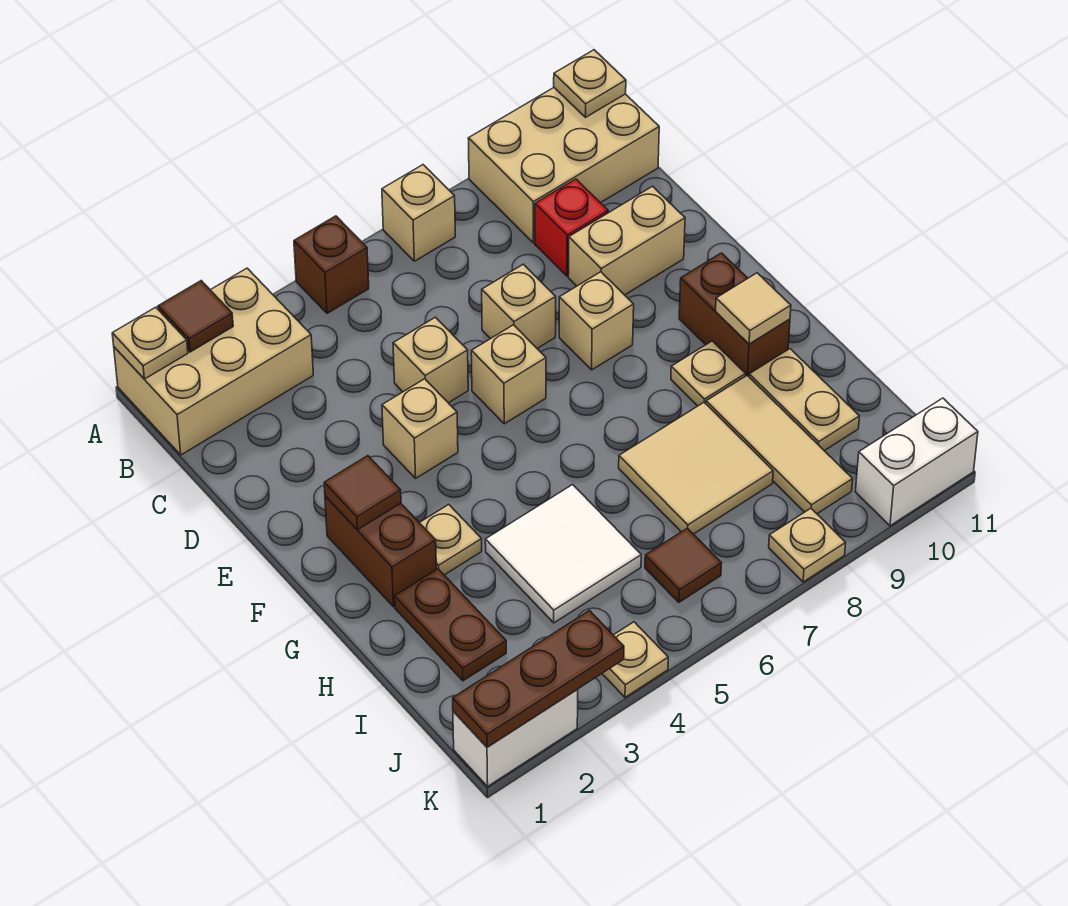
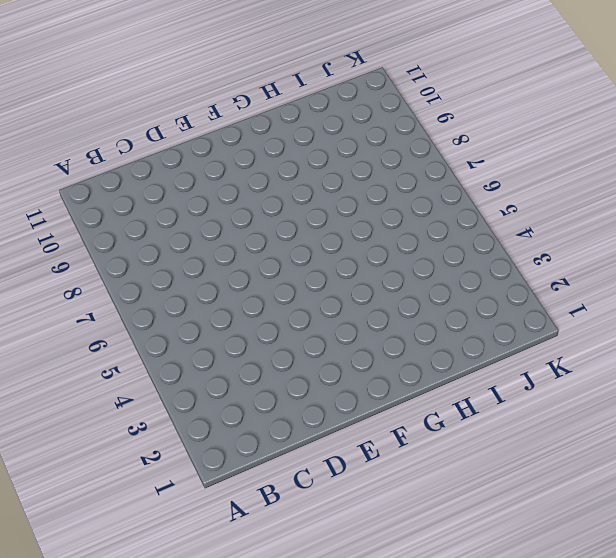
none -> tan brick A1:B3 level 1
none -> brown brick A5 level 1
none -> tan brick A7 level 1
none -> tan brick A9:B11 level 1

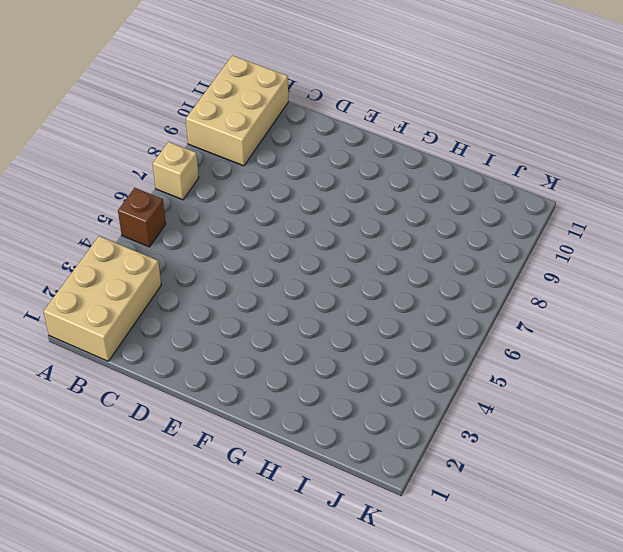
none -> red brick C9 level 1
none -> tan brick D5 level 1
none -> tan brick D7 level 1
none -> tan brick D9:D10 level 1

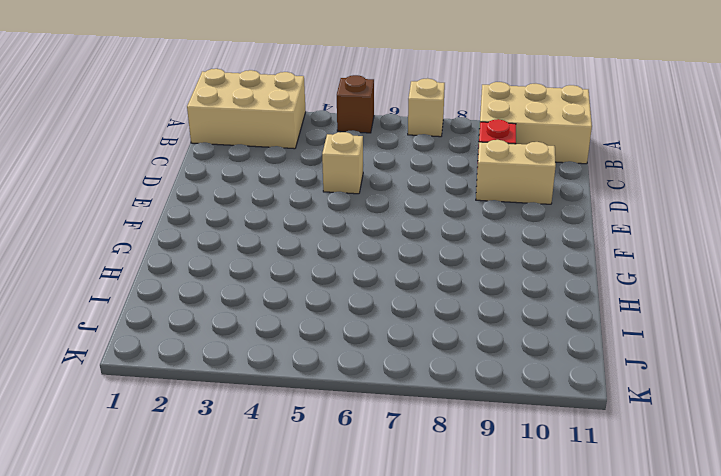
none -> tan brick D7 level 1
none -> tan brick E4 level 1
none -> tan brick E6 level 1
none -> tan brick E8 level 1

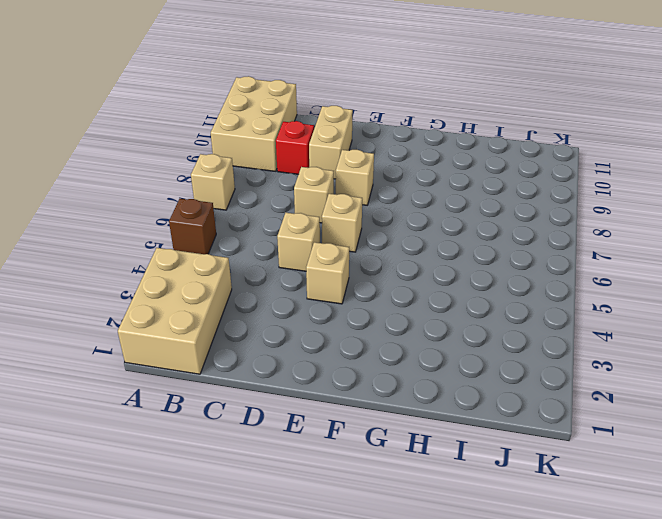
none -> brown brick F2:G2 level 1
none -> brown brick F10:G10 level 1
none -> tan plate G3 level 1
none -> tan plate G9 level 1

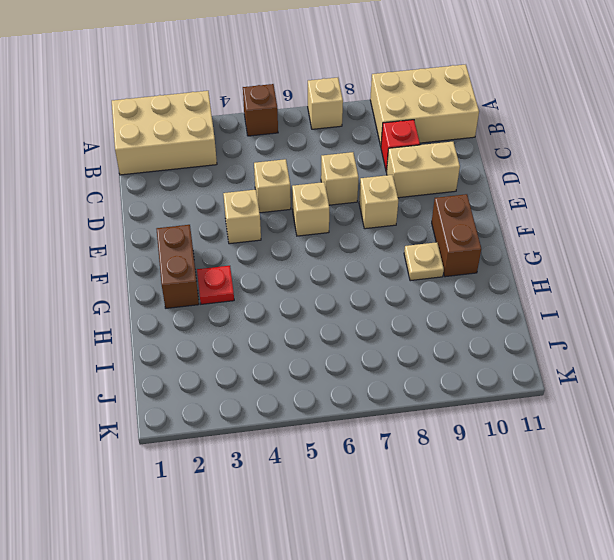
red plate G3 level 1 -> tan plate G3 level 1
none -> brown plate H2:I2 level 1
none -> white tile H4:I5 level 1
none -> tan tile H7:I8 level 1
none -> tan tile H9:J9 level 1

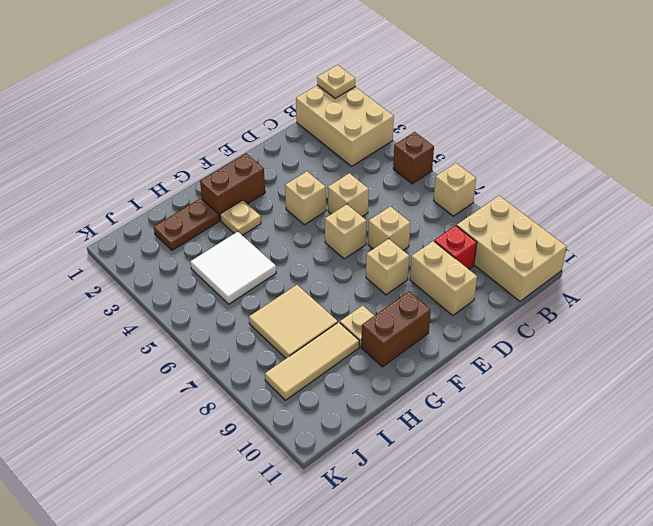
none -> tan plate H10:I10 level 1
none -> brown tile J6 level 1
none -> white brick K1:K2 level 1
none -> tan plate K4 level 1

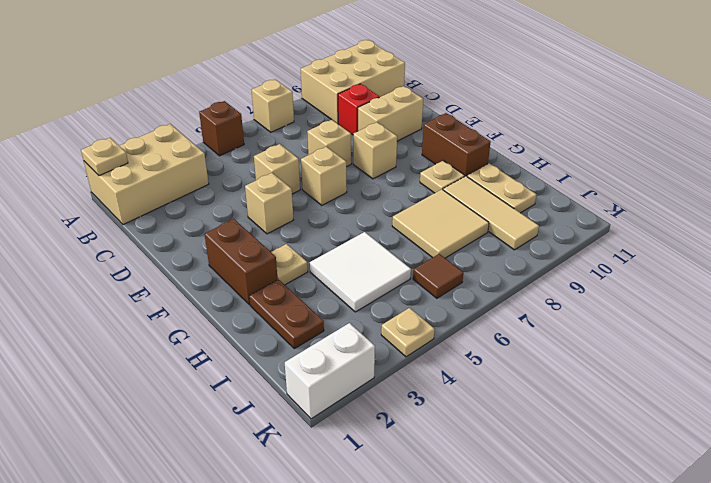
none -> tan plate K8 level 1
none -> white brick K10:K11 level 1
none -> brown tile A2 level 2
none -> tan plate A11 level 2

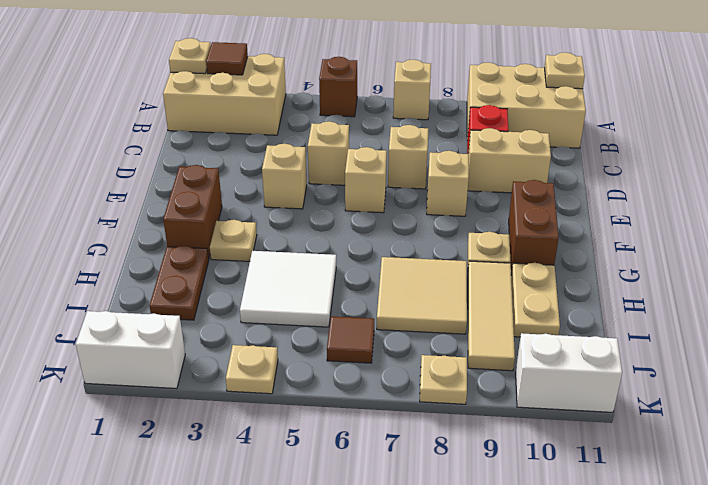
none -> brown tile F2 level 2
none -> tan tile G10 level 2
none -> brown plate K1:K3 level 2

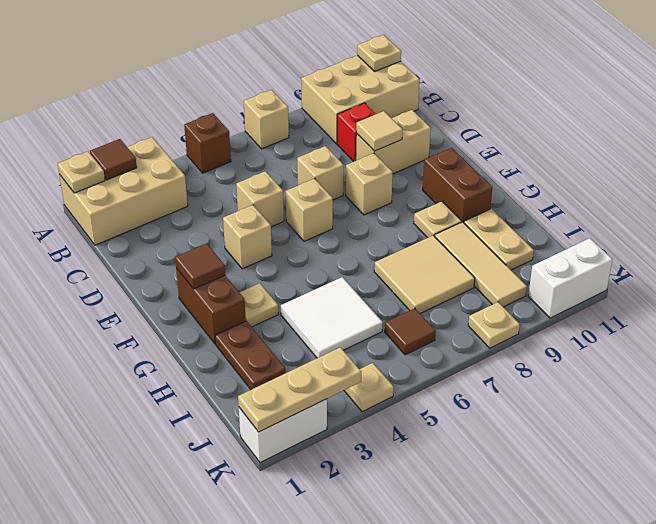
tan tile D9 level 2 -> tan tile G10 level 2
tan plate K1:K3 level 2 -> brown plate K1:K3 level 2

